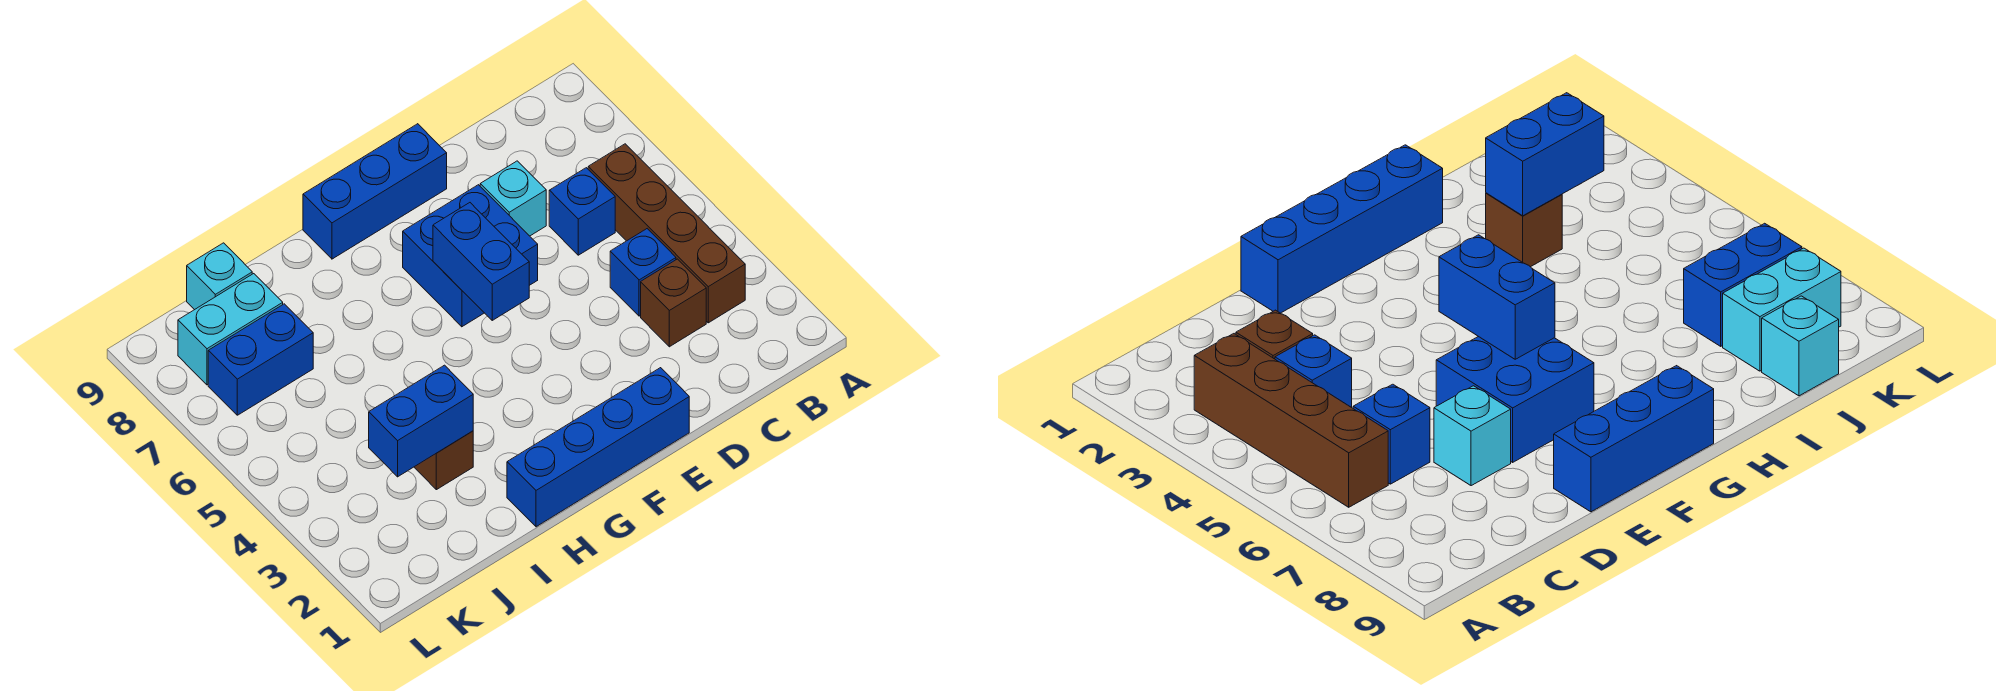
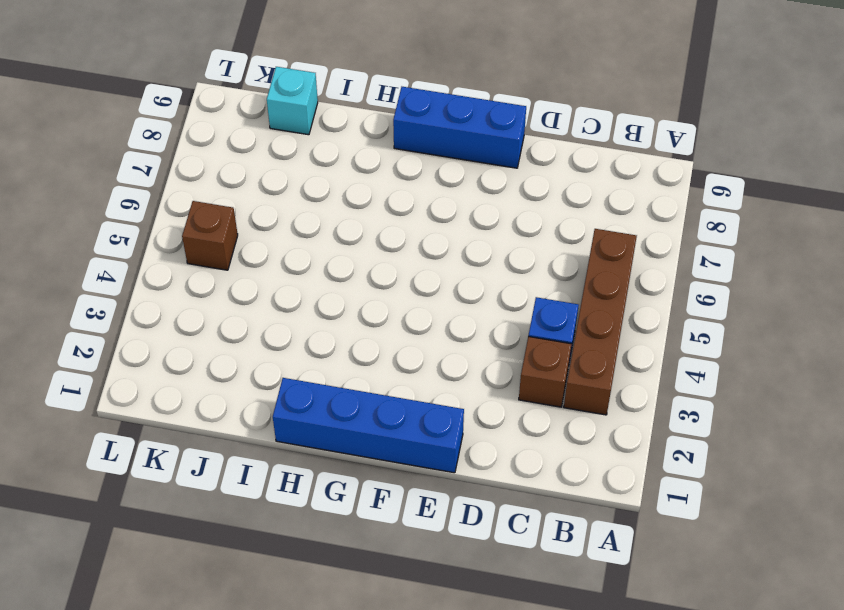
brown brick K5 level 1 -> brown brick I3 level 1
none -> blue brick C6 level 1
none -> cyan brick D7 level 1
none -> blue brick E6:F7 level 1

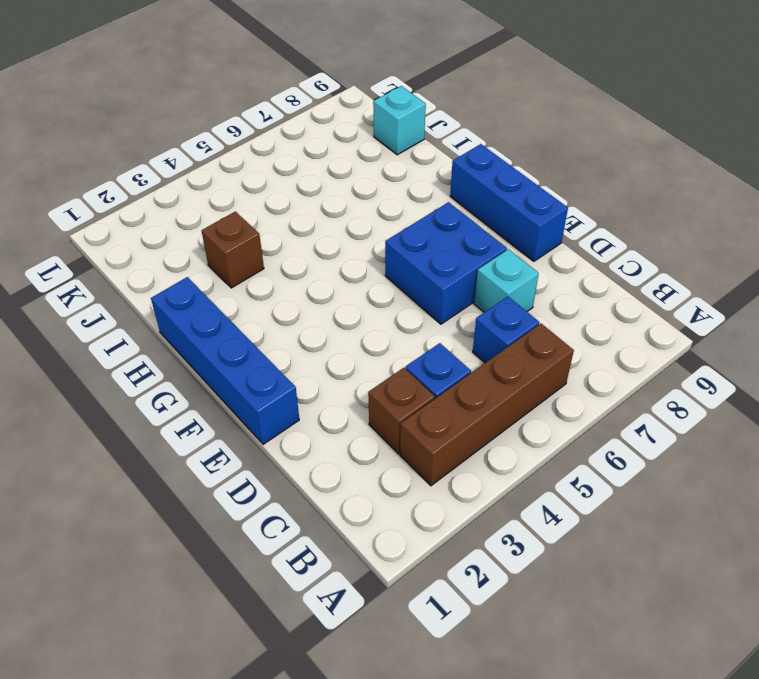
none -> blue brick J7:K7 level 1
none -> cyan brick J8:K8 level 1
none -> blue brick F5:F6 level 2

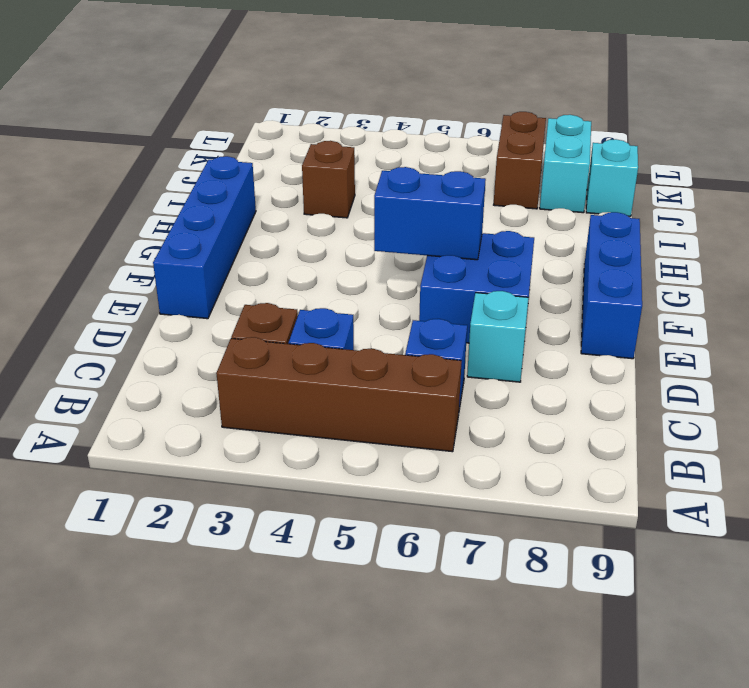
brown brick J7:K7 level 1 -> blue brick J7:K7 level 1
none -> blue brick I3:J3 level 2

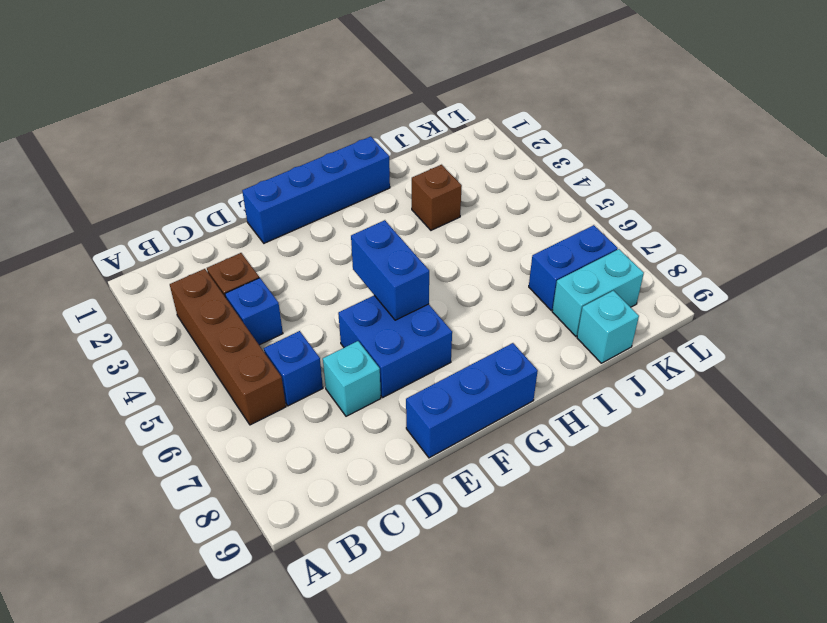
none -> blue brick I3:J3 level 2

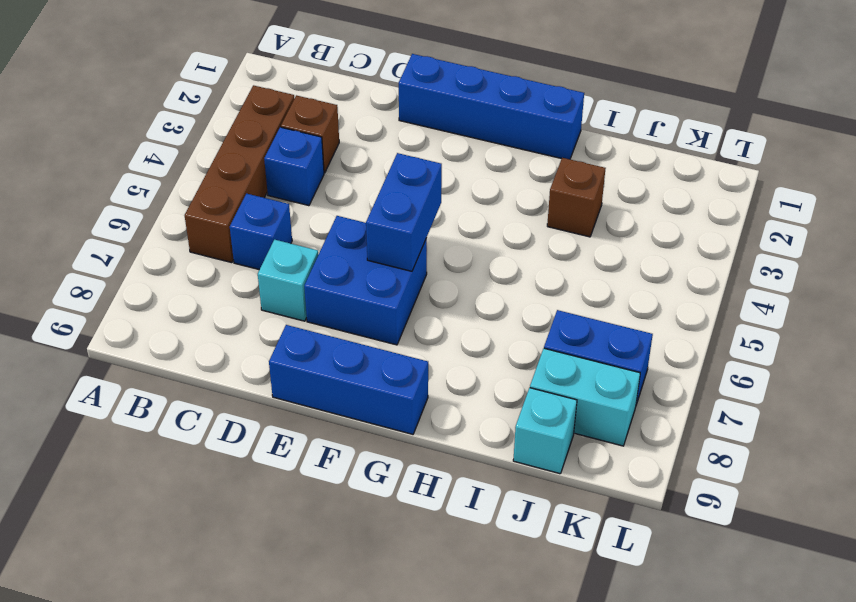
none -> blue brick I3:J3 level 2

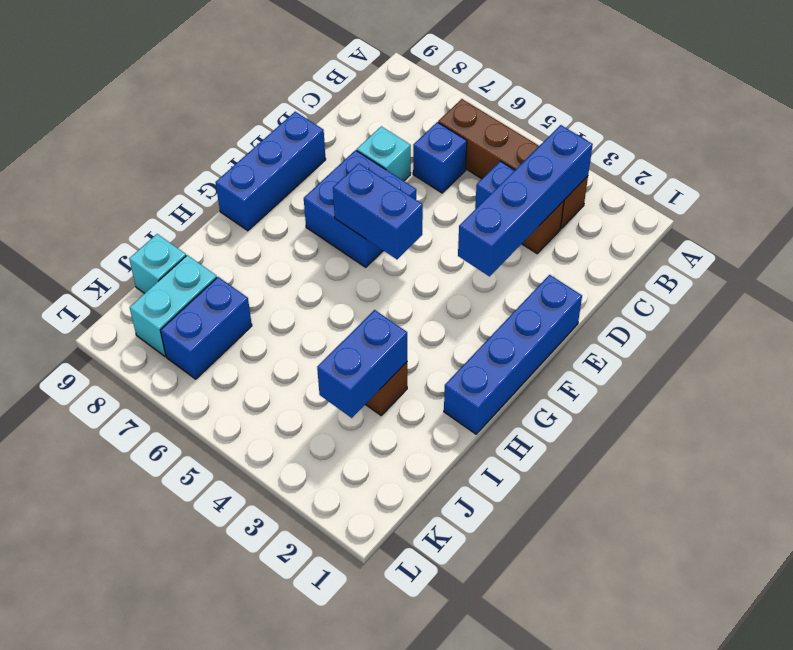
blue brick B3:E3 level 2 -> none

